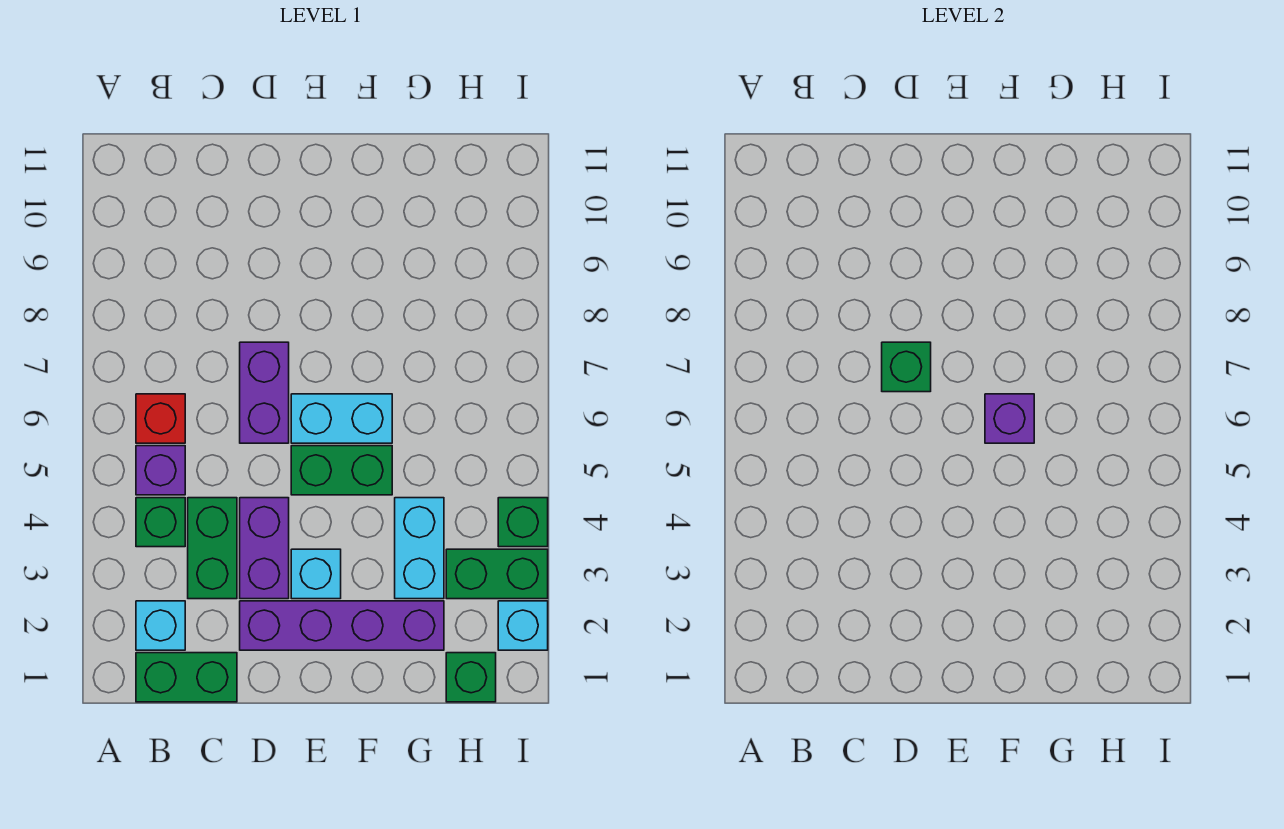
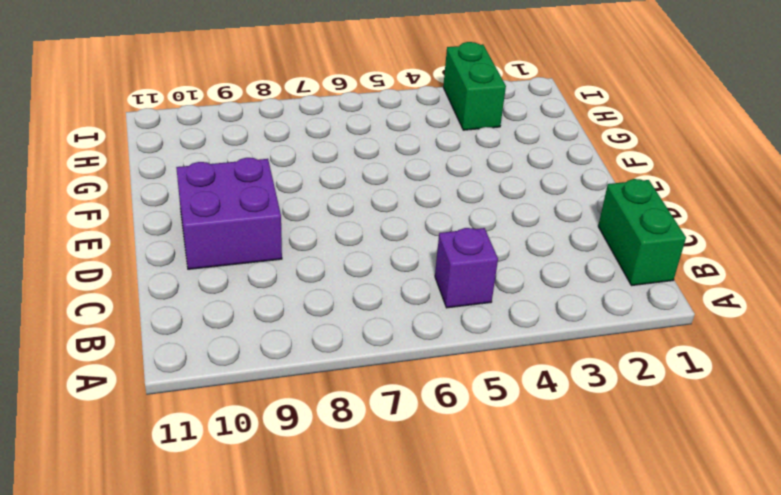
purple brick D9:E10 level 1 -> none
none -> cyan brick B2 level 1
none -> green brick B4 level 1
none -> red brick B6 level 1

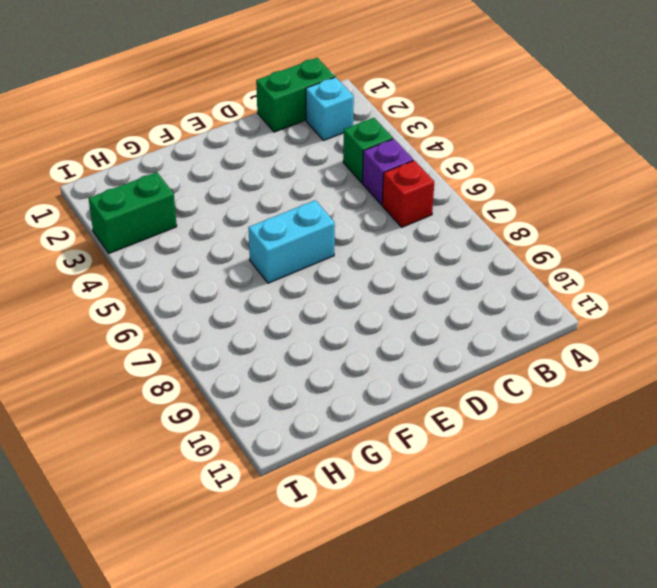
none -> green brick C3:C4 level 1
none -> purple brick D2:G2 level 1
none -> purple brick D3:D4 level 1

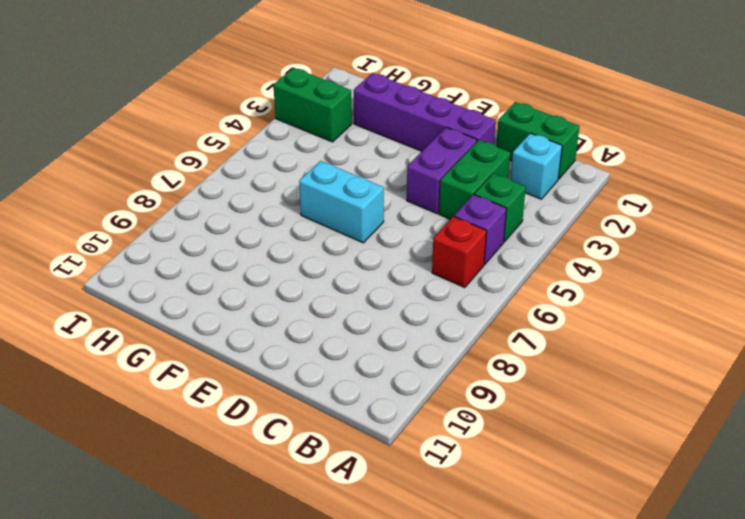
none -> purple brick D6:D7 level 1
none -> cyan brick E3 level 1
none -> green brick E5:F5 level 1

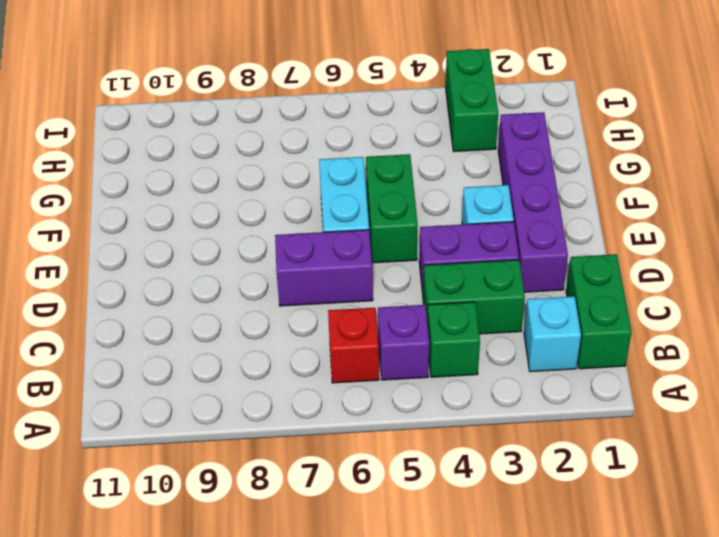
none -> cyan brick G3:G4 level 1
none -> green brick H1 level 1
none -> cyan brick I2 level 1

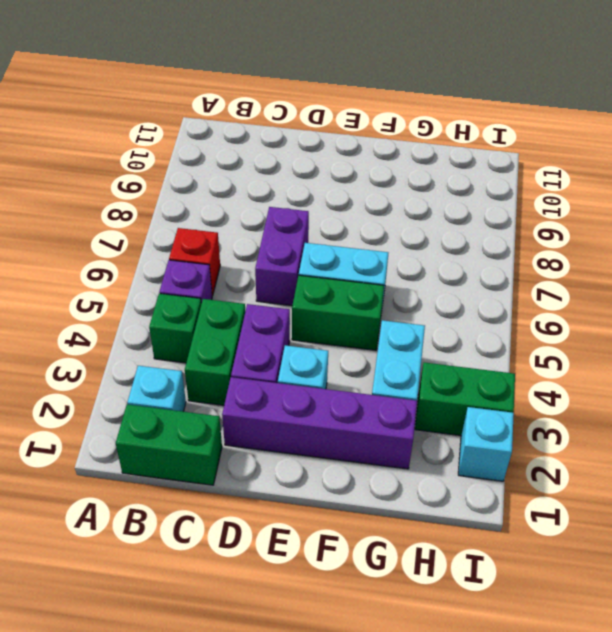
none -> green brick H1 level 1
none -> green brick I4 level 1
none -> green brick D7 level 2

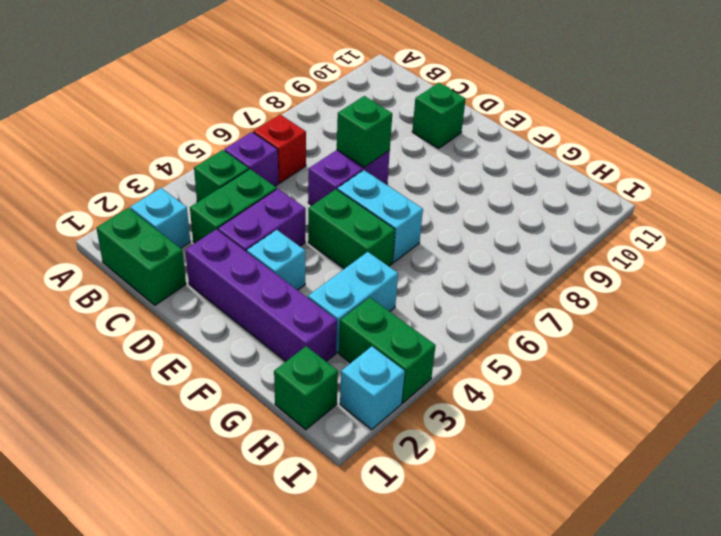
green brick D10 level 1 -> green brick I4 level 1
none -> purple brick F6 level 2

